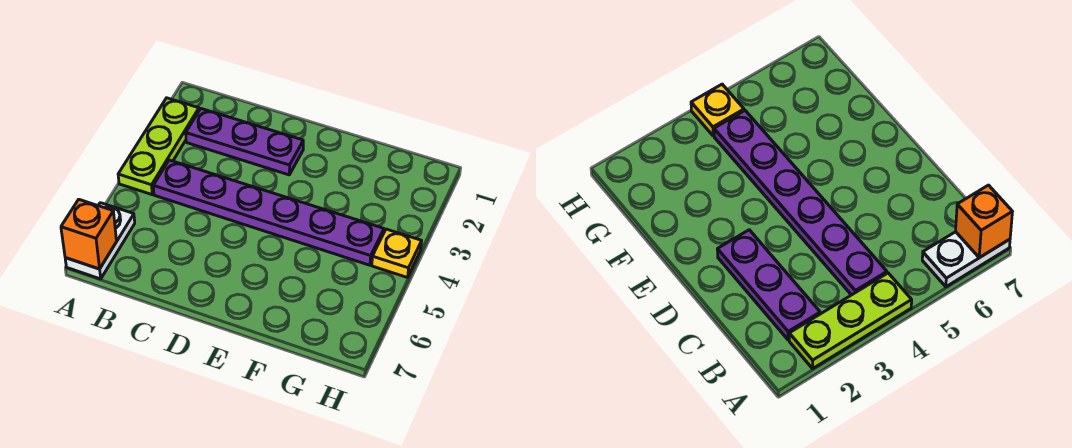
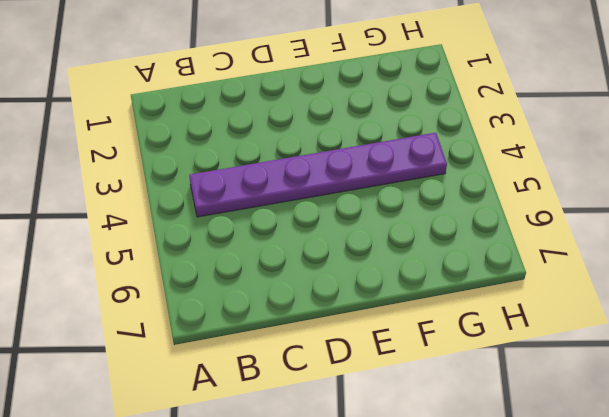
none -> lime plate A2:A4 level 1
none -> white plate A6:A7 level 1

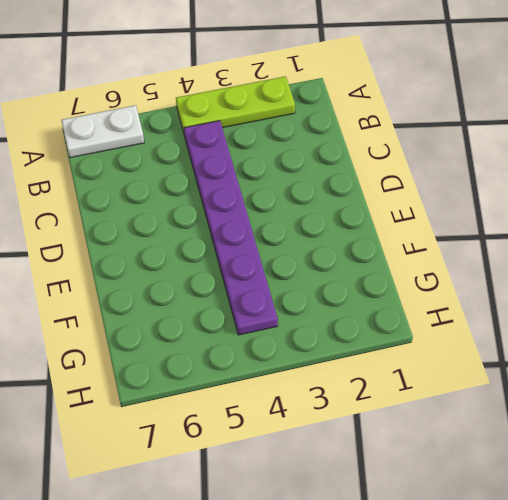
none -> purple plate B2:D2 level 1
none -> yellow plate H4 level 1

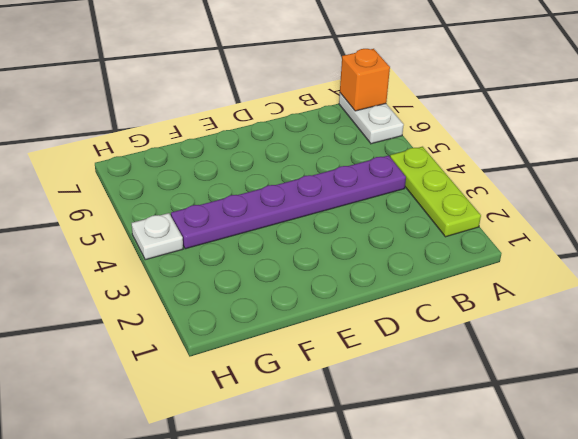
white plate H4 level 1 -> yellow plate H4 level 1
none -> purple plate B2:D2 level 1

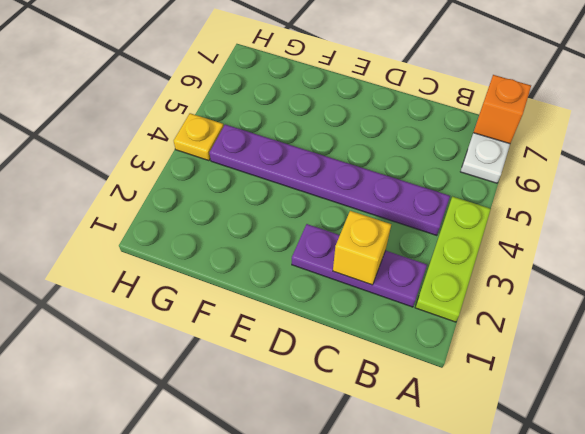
yellow brick C2 level 2 -> none

